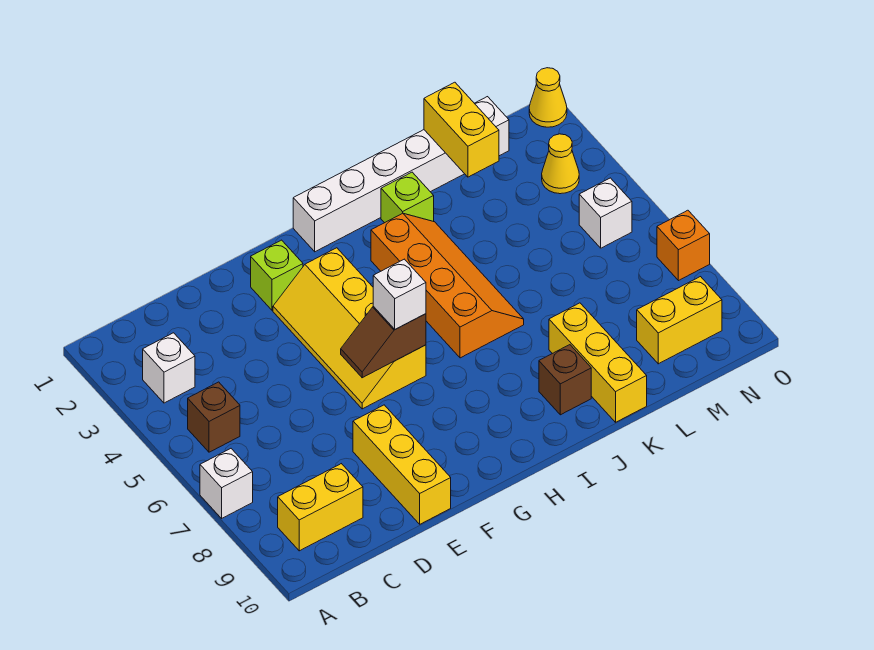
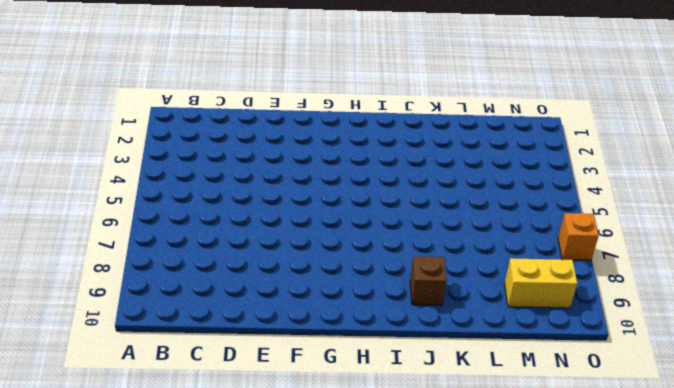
none -> white brick A7 level 1
none -> white brick B3 level 1
none -> brown brick B5 level 1

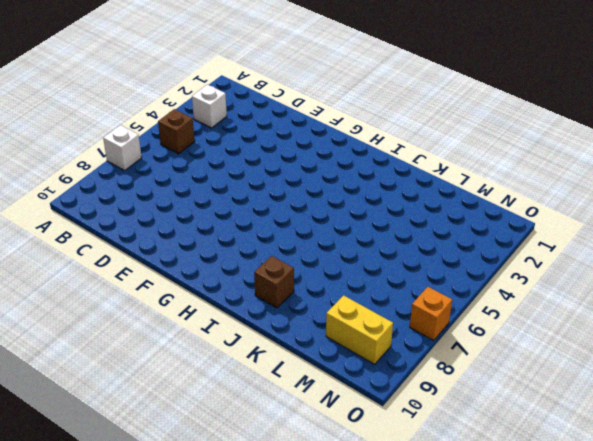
none -> yellow brick B9:C9 level 1
none -> yellow brick E8:E10 level 1
none -> lime brick F2 level 1

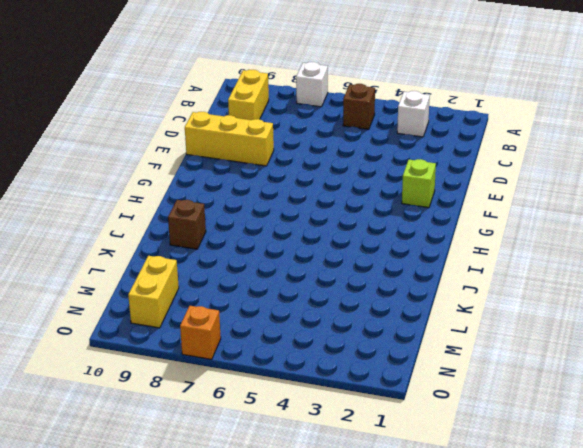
none -> yellow slope F3:G6 level 1 top G
none -> white brick H1:M1 level 1
none -> orange slope I3:J6 level 1 top I

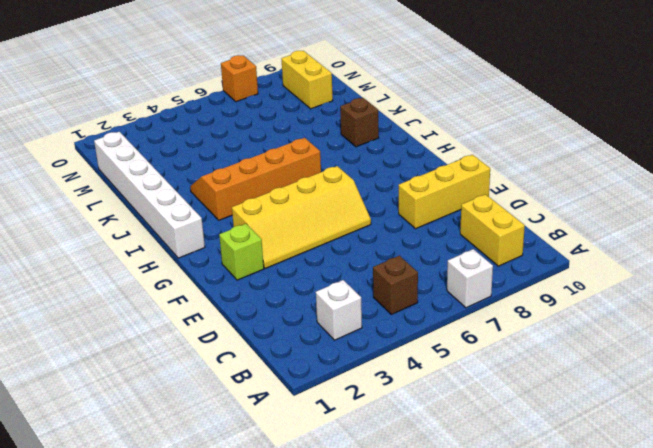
none -> lime brick J2 level 1
none -> yellow brick K8:K10 level 1
none -> yellow cone N3 level 1

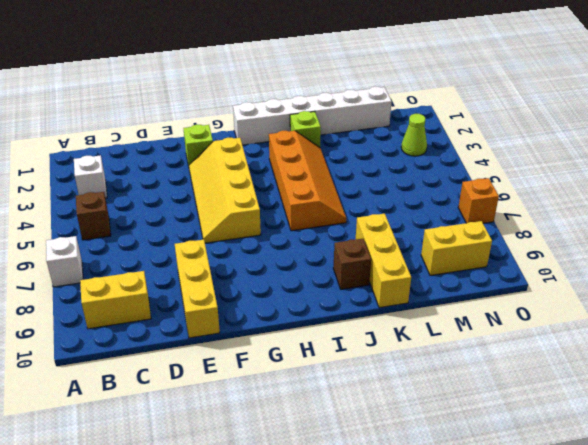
lime cone N3 level 1 -> yellow cone N3 level 1
none -> white brick N5 level 1
none -> yellow cone O1 level 1
none -> brown slope F6:G6 level 2 top G

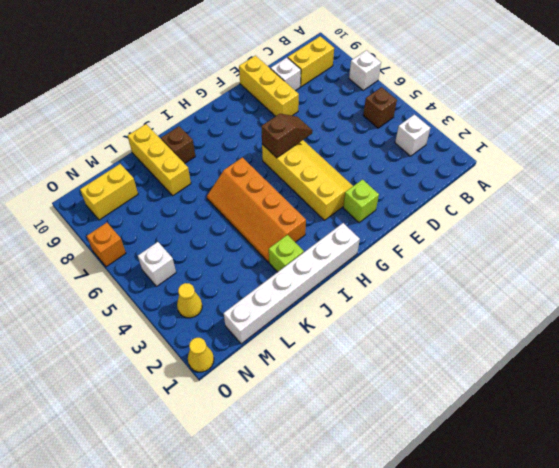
white brick D9 level 1 -> white brick G6 level 3
none -> yellow brick L1:L2 level 2

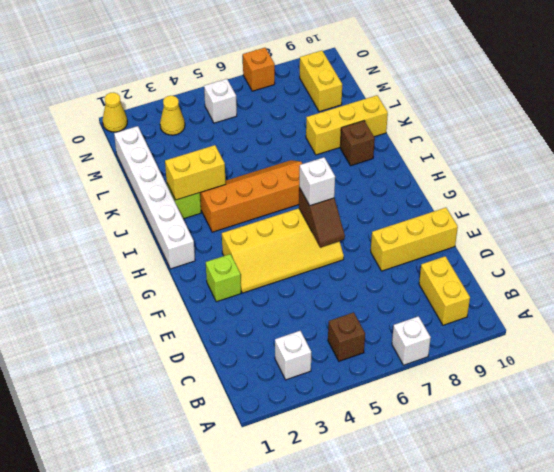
yellow brick J2:J3 level 2 -> yellow brick L1:L2 level 2

